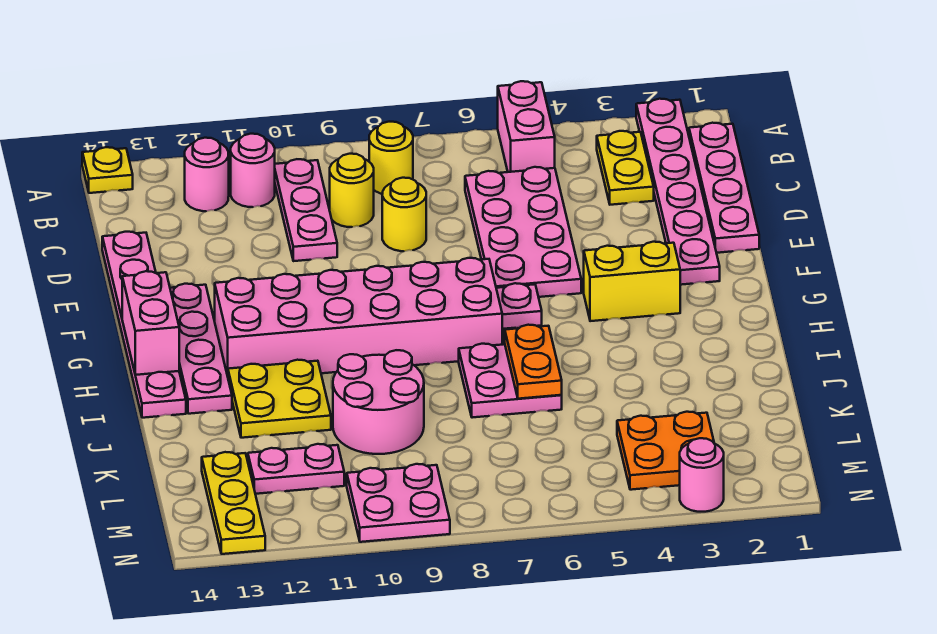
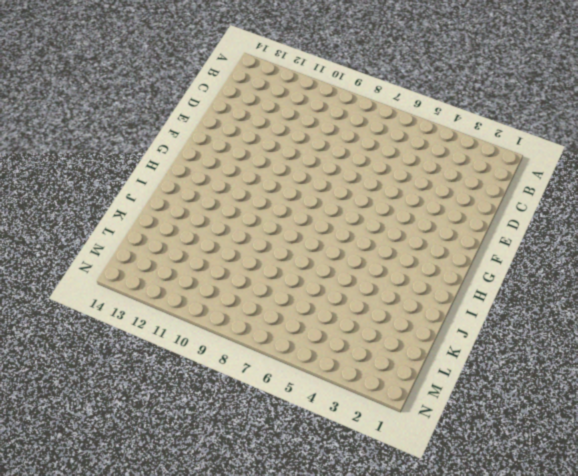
none -> pink plate A2:F2 level 1
none -> pink brick A5:B5 level 1
none -> yellow plate A14 level 1

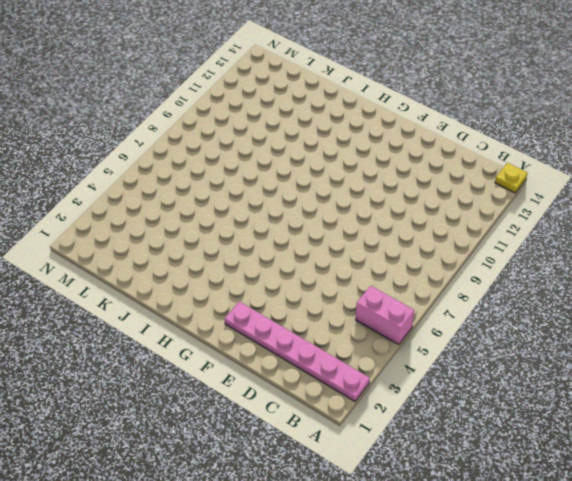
none -> pink plate B1:E1 level 1
none -> yellow plate B3:C3 level 1
none -> yellow round brick B8 level 1

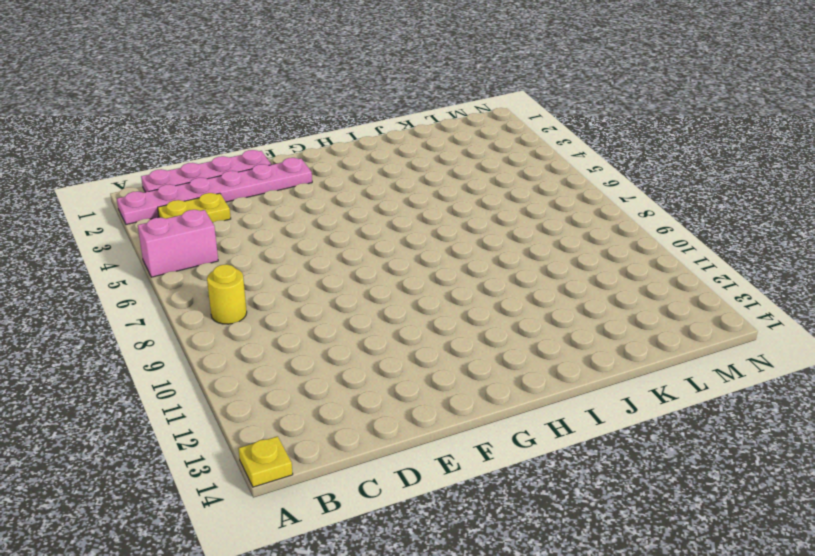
none -> pink plate B10:D10 level 1
none -> pink round brick B11 level 1
none -> pink round brick B12 level 1

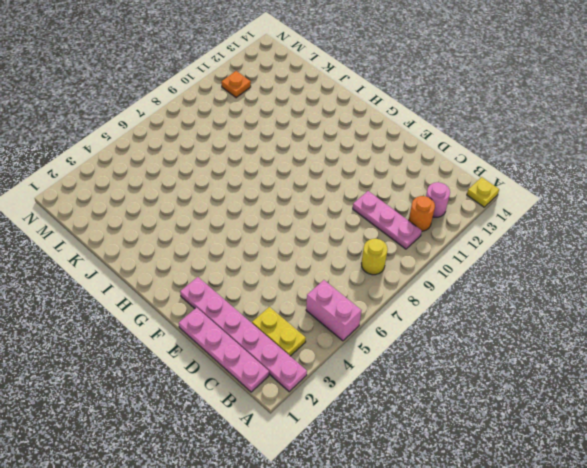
orange round brick B11 level 1 -> pink round brick B11 level 1
orange plate M11 level 1 -> none
none -> pink plate C5:F6 level 1
none -> yellow round brick C9 level 1
none -> yellow round brick D8 level 1

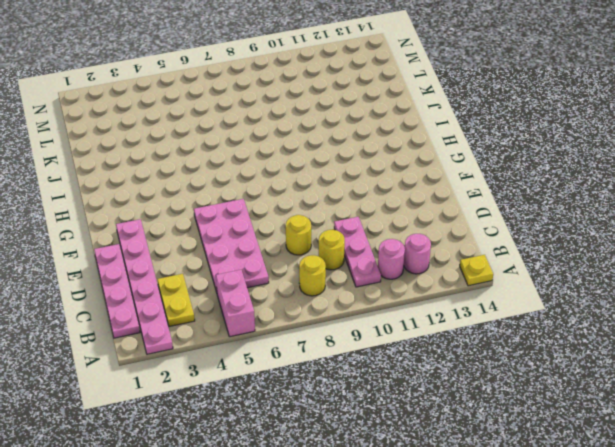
none -> pink plate D14:I14 level 1
none -> pink plate F13:I13 level 1
none -> yellow brick G3:G4 level 1

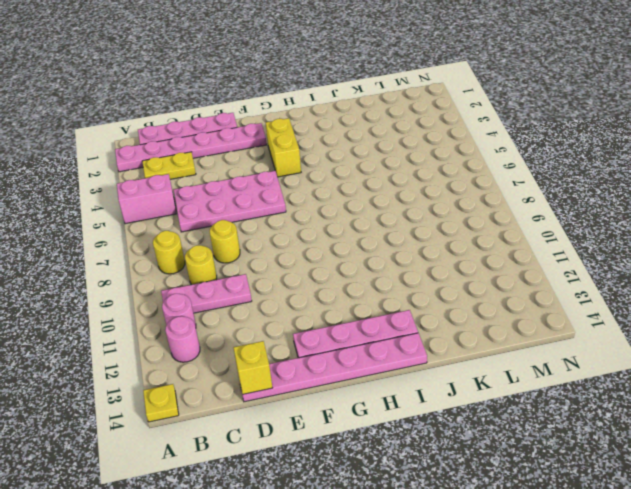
yellow brick D14 level 2 -> none
none -> pink plate G6 level 1
none -> pink brick G7:H12 level 1
none -> pink plate I6:J7 level 1

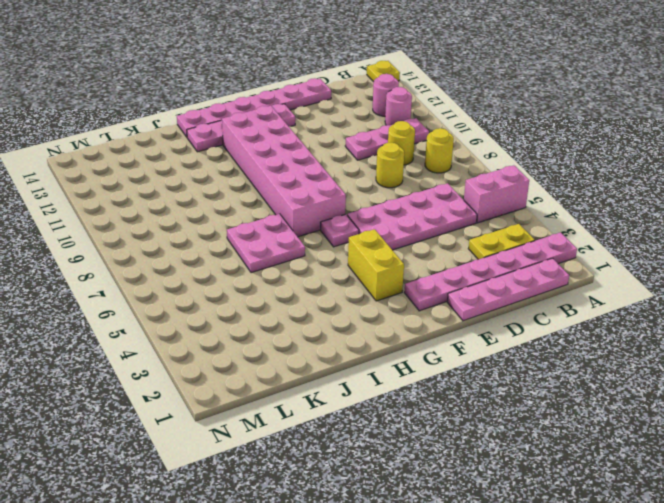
none -> yellow plate I11:J12 level 1
none -> pink round brick J9:K10 level 1
none -> orange plate L3:M4 level 1

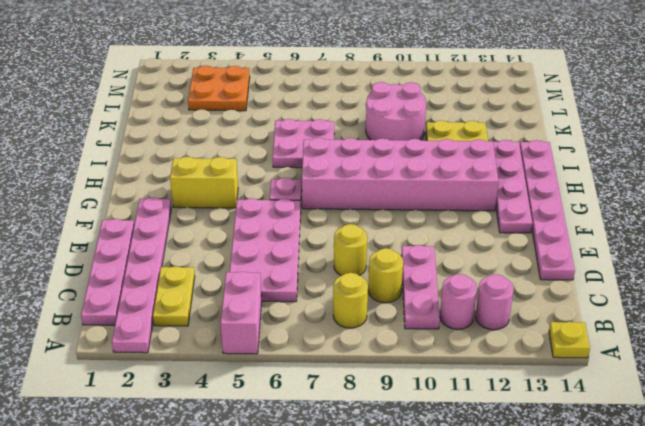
none -> pink plate L11:L12 level 1
none -> yellow plate L13:N13 level 1
none -> pink plate M9:N10 level 1

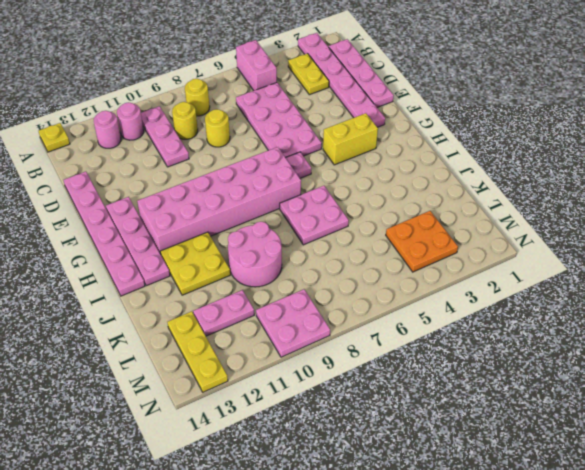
none -> pink round brick N3 level 1
none -> pink brick G14:H14 level 2
none -> orange plate I6:J6 level 2

